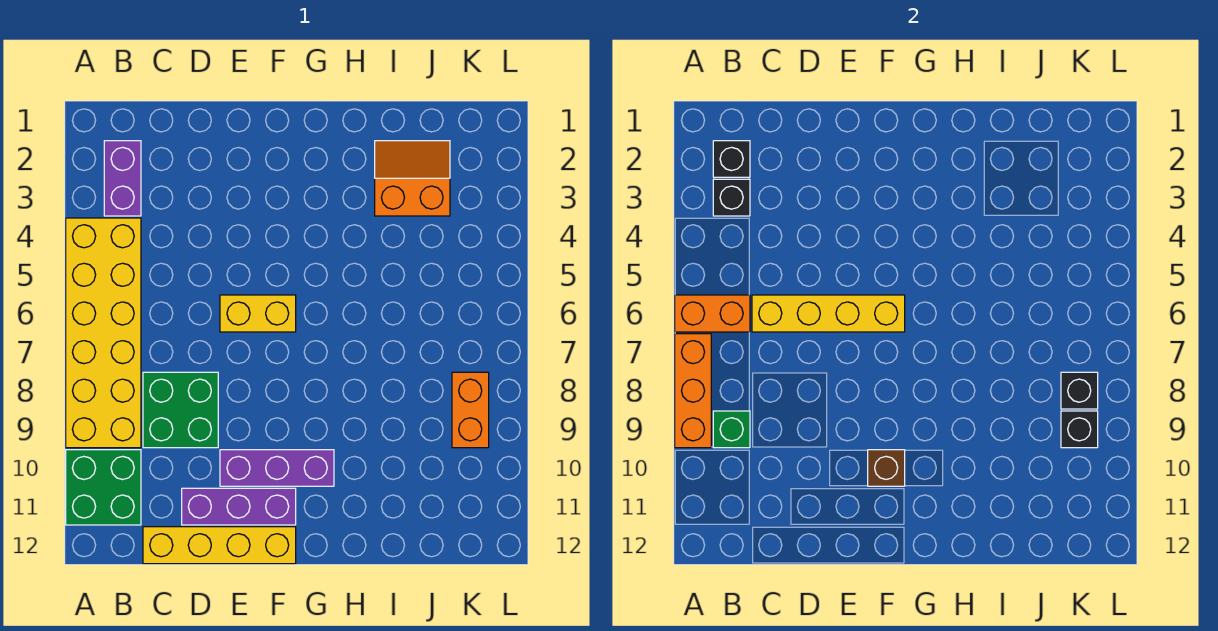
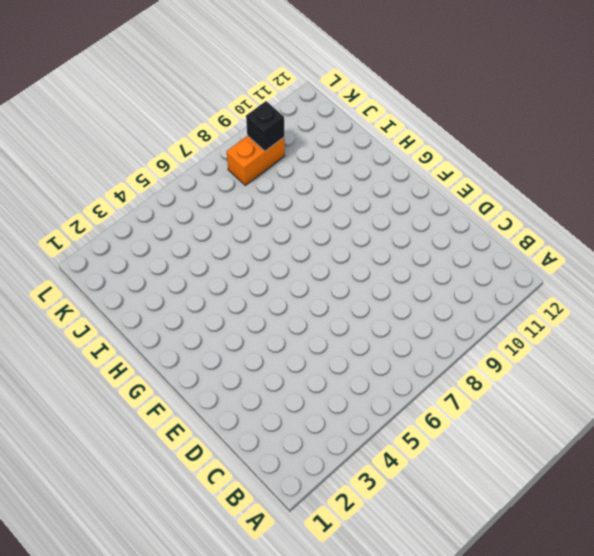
none -> yellow brick A4:B9 level 1
none -> green brick A10:B11 level 1
none -> purple brick B2:B3 level 1

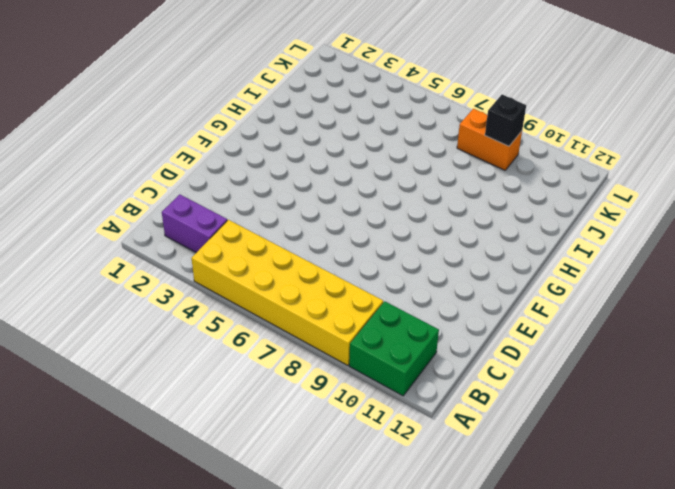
none -> green brick C8:D9 level 1
none -> yellow brick C12:F12 level 1
none -> purple brick D11:F11 level 1

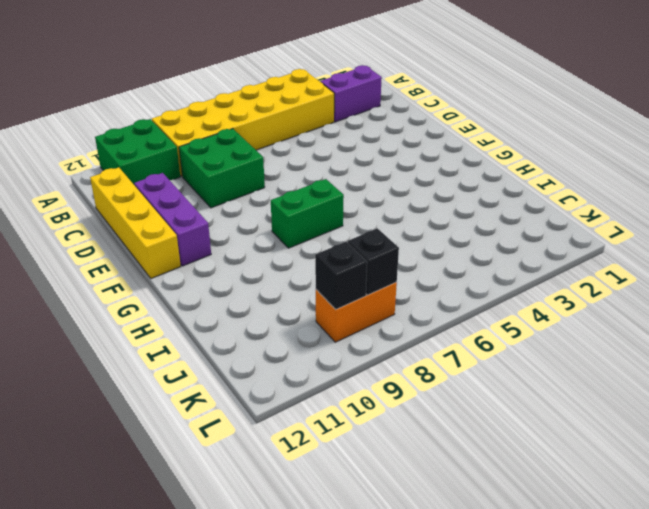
green brick G7:G8 level 1 -> none
none -> yellow brick E6:F6 level 1
none -> purple brick E10:G10 level 1
none -> orange slope I2:J3 level 1 top 3

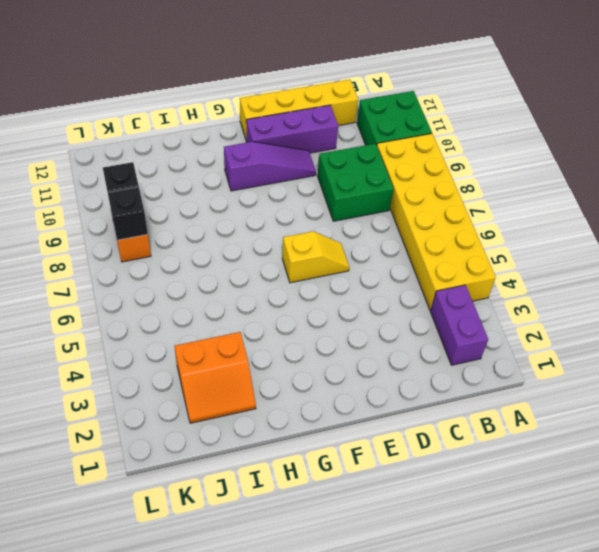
yellow slope E6:F6 level 1 top F -> yellow brick E6:F6 level 1
purple slope E10:G10 level 1 top G -> purple brick E10:G10 level 1
none -> orange brick A6:B6 level 2
none -> orange brick A7:A9 level 2
none -> black brick B2 level 2

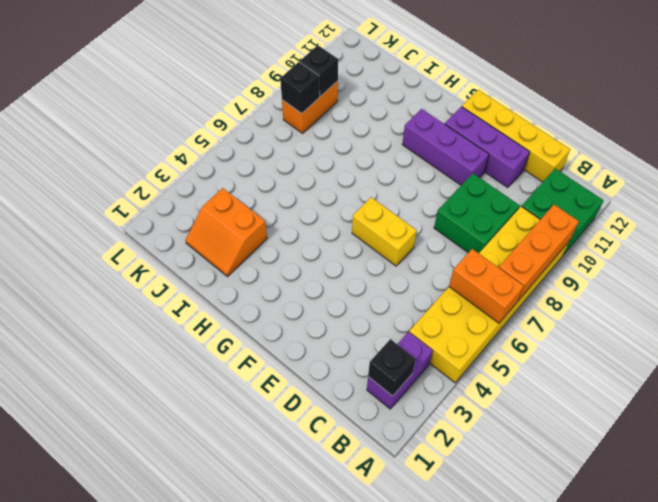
none -> black brick B3 level 2
none -> green brick B9 level 2
none -> yellow brick C6:F6 level 2

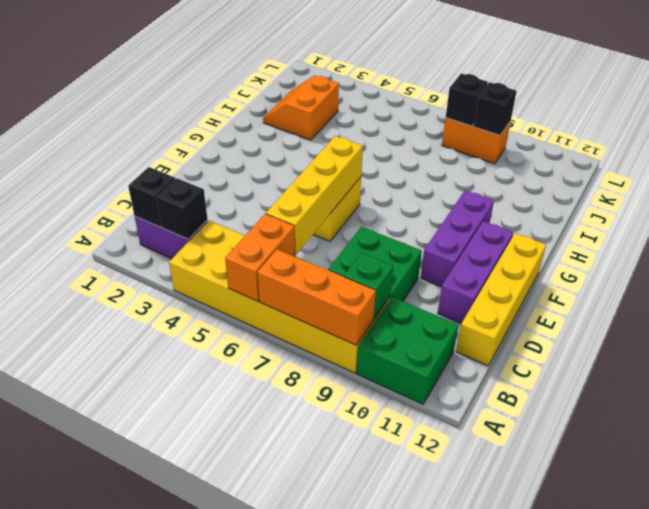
none -> brown brick F10 level 2

